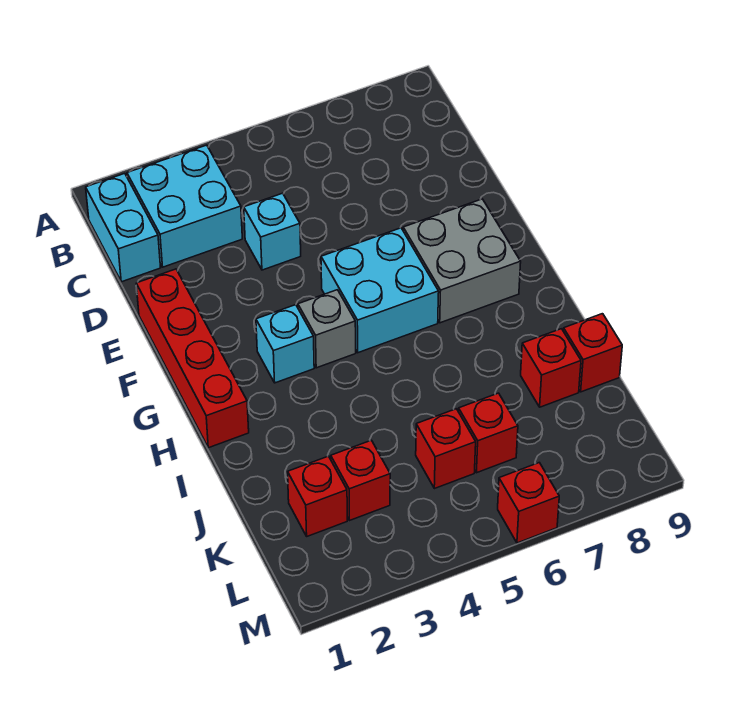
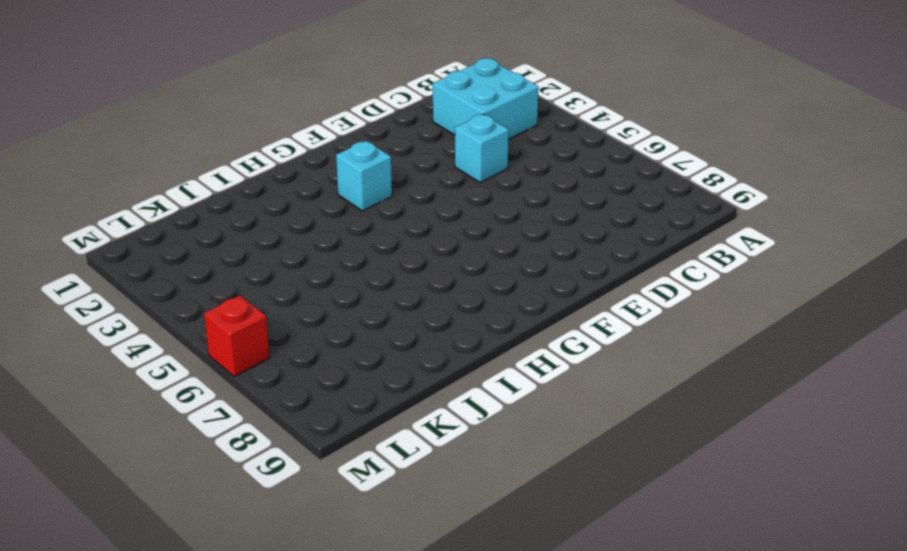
none -> cyan brick B1:C1 level 1
none -> red brick E1:H1 level 1
none -> cyan brick F5:G6 level 1

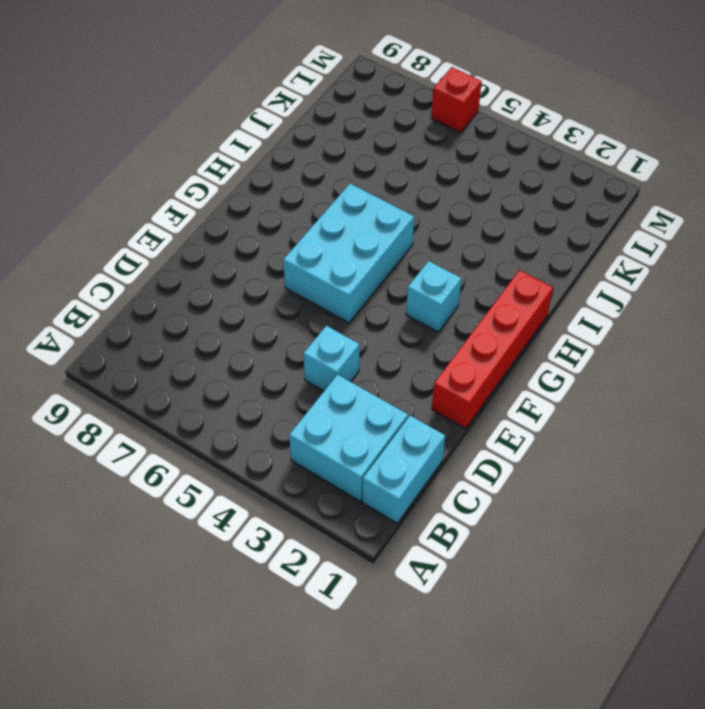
cyan brick F5:H6 level 1 -> cyan brick F5:G6 level 1
none -> grey brick F7:G8 level 1
none -> grey brick G4 level 1
none -> red brick J8 level 1

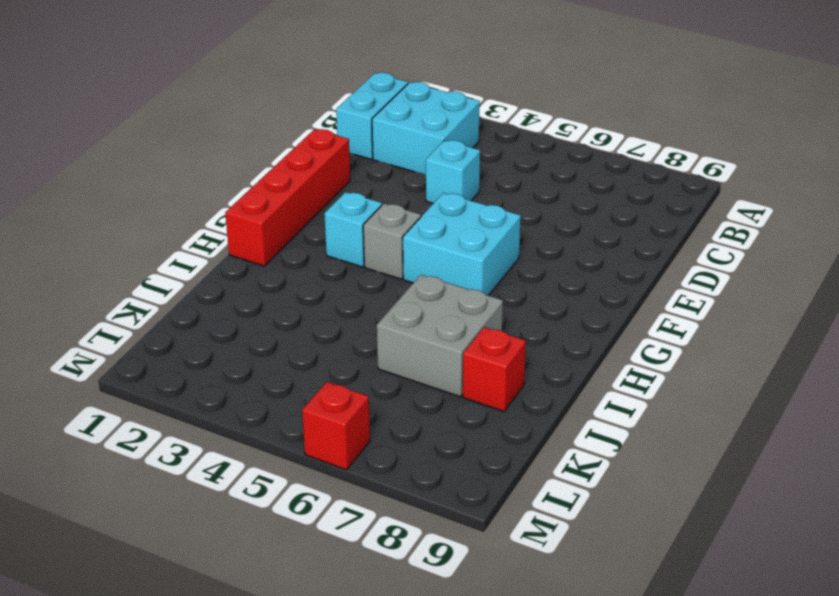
grey brick I6:J7 level 1 -> grey brick F7:G8 level 1
none -> red brick J9 level 1
none -> red brick K2 level 1
none -> red brick K3 level 1

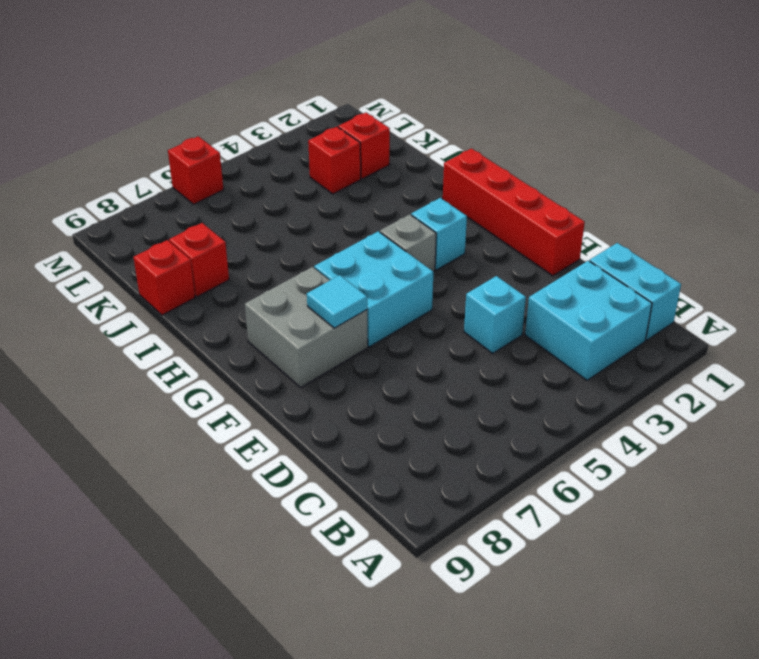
cyan tile F7 level 2 -> none
none -> red brick K5 level 1
none -> red brick K6 level 1

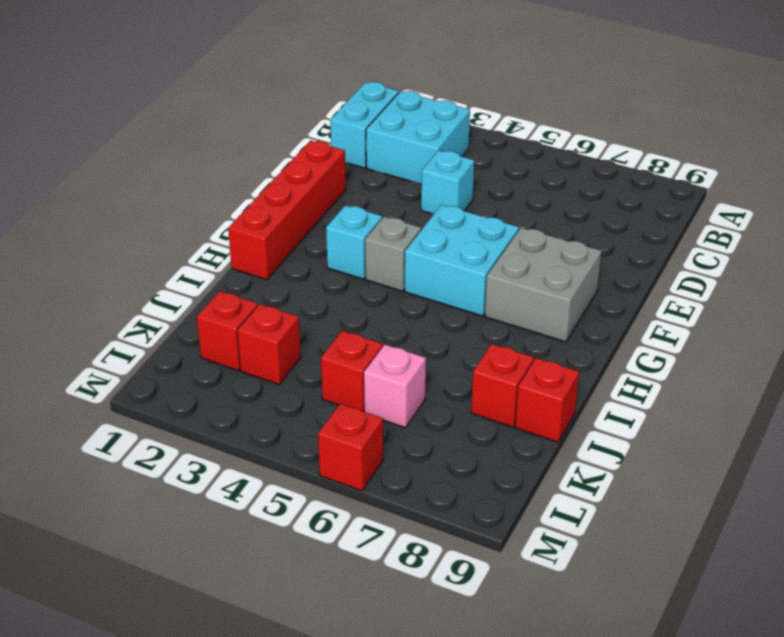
pink brick K6 level 1 -> red brick K6 level 1

